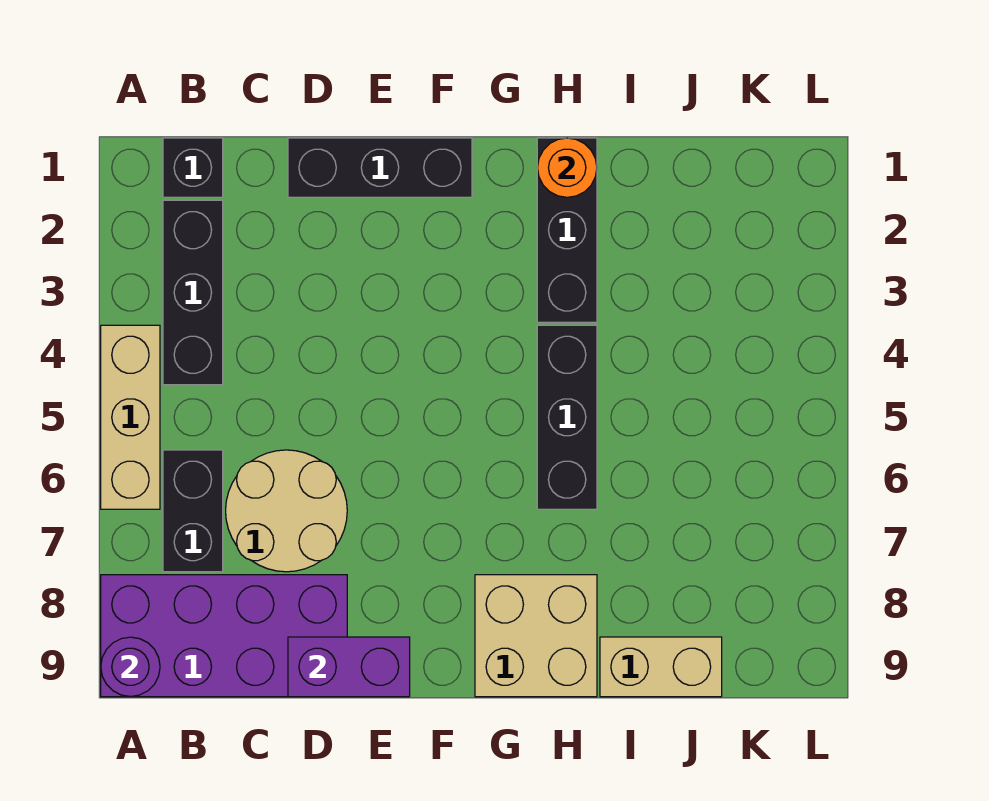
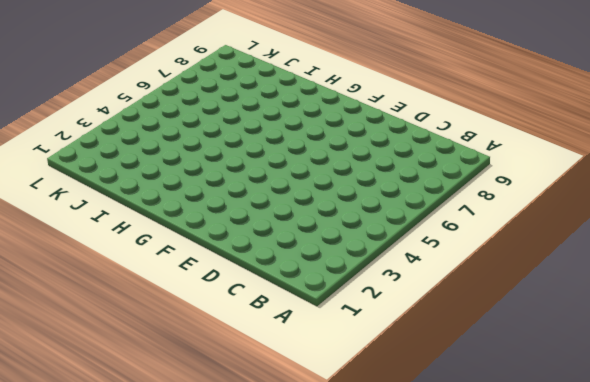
none -> tan brick A4:A6 level 1
none -> purple brick A8:D9 level 1
none -> black brick B1 level 1

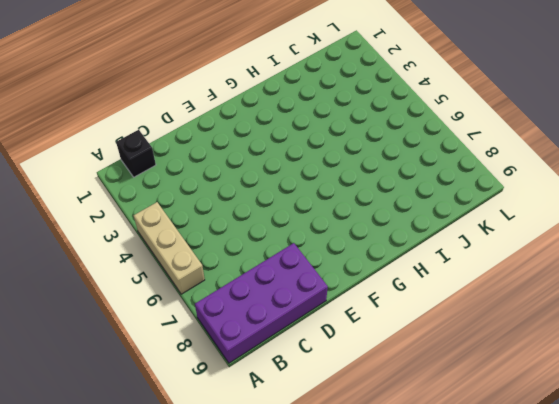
none -> black brick B2:B4 level 1
none -> black brick B6:B7 level 1
none -> tan round brick C6:D7 level 1

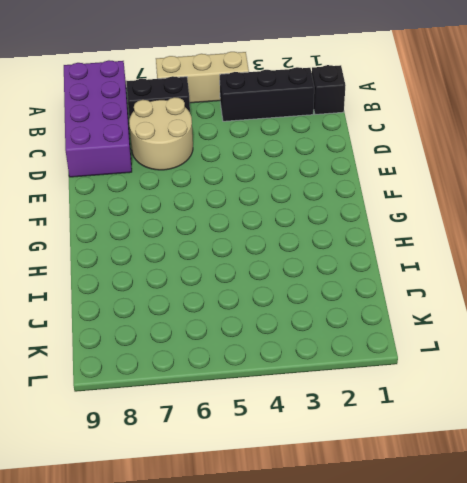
none -> black brick D1:F1 level 1
none -> tan brick G8:H9 level 1
none -> black brick H1:H3 level 1

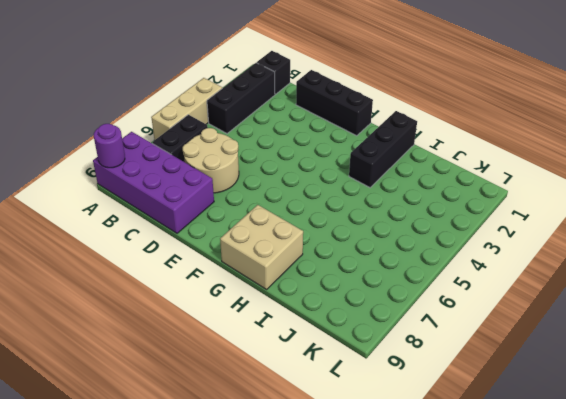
none -> black brick H4:H6 level 1
none -> tan brick I9:J9 level 1
none -> purple brick D9:E9 level 2

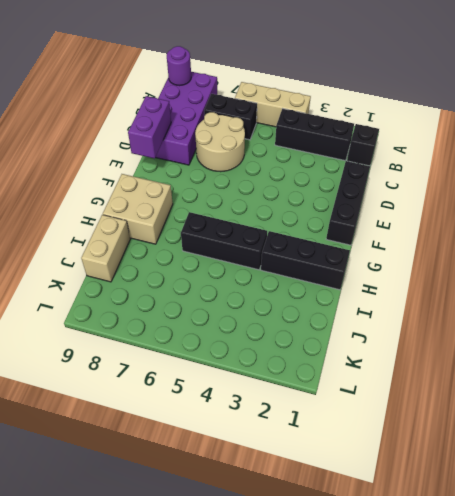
none -> orange round brick H1 level 2

